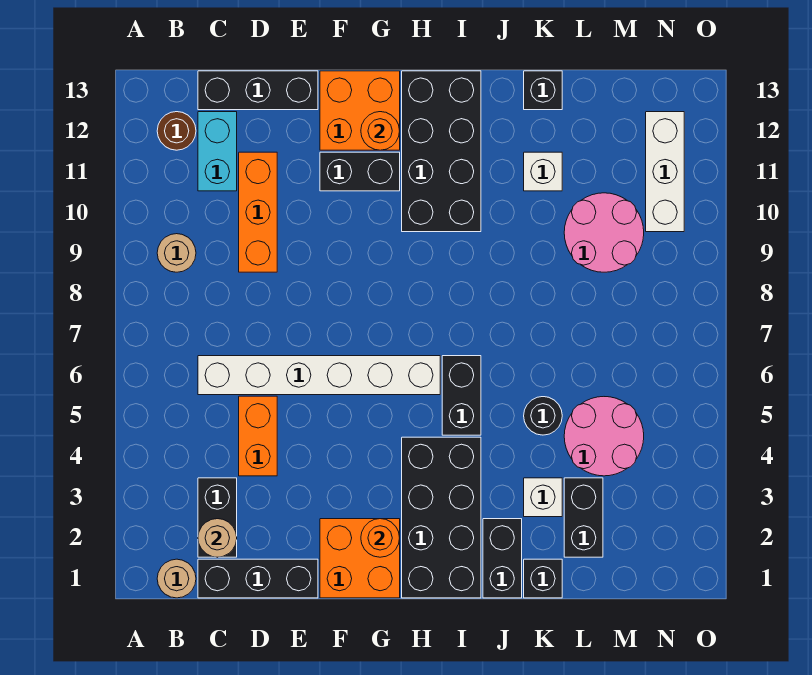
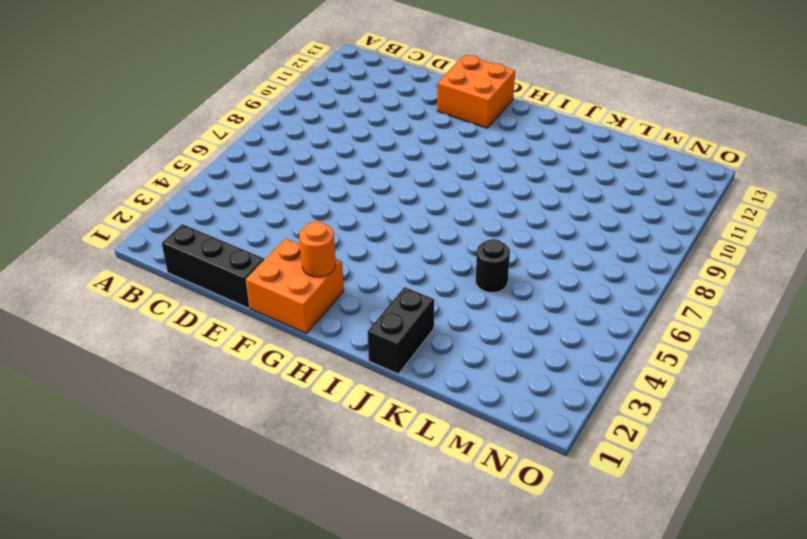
none -> tan round brick B1 level 1
none -> tan round brick B9 level 1
none -> brown round brick B12 level 1

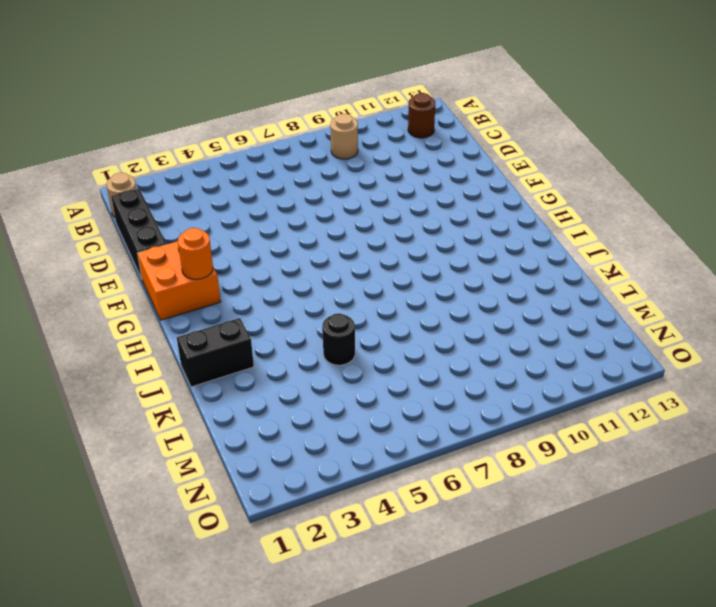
none -> black brick C2:C3 level 1
none -> white brick C6:H6 level 1
none -> cyan brick C11:C12 level 1

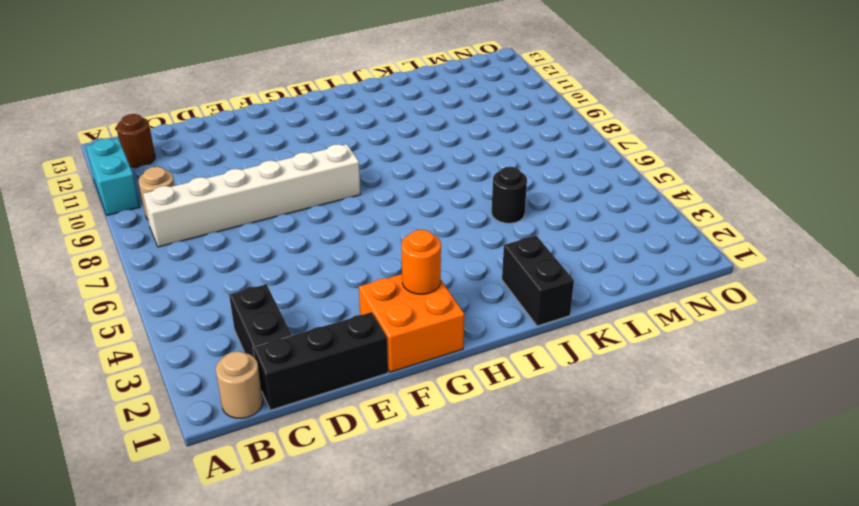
cyan brick A10:A11 level 1 -> cyan brick C11:C12 level 1
white brick B8:G8 level 1 -> white brick C6:H6 level 1
none -> black brick C13:E13 level 1
none -> orange brick D4:D5 level 1
none -> orange brick D9:D11 level 1

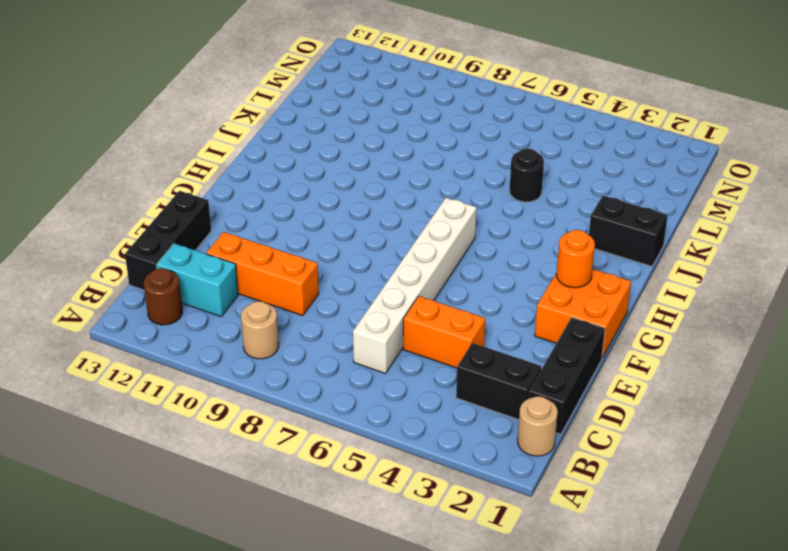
none -> black brick F11:G11 level 1
none -> orange brick F12:G13 level 1
none -> black brick H1:I4 level 1

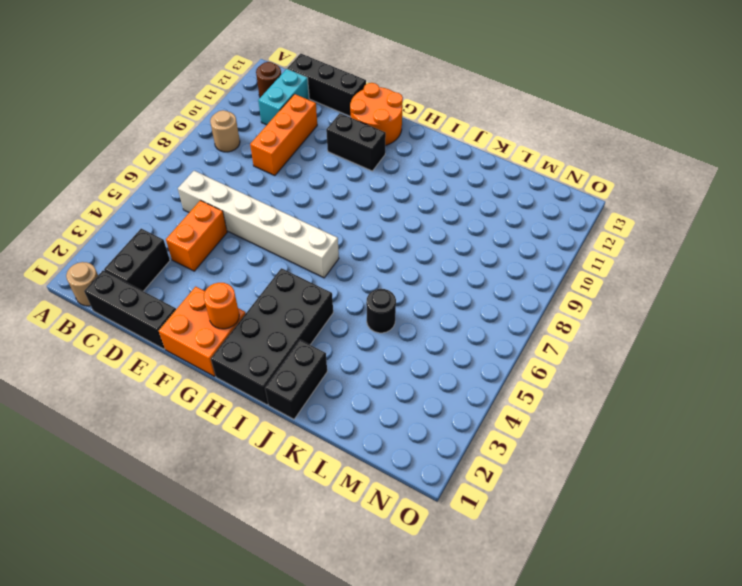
orange round brick F12:G13 level 1 -> orange brick F12:G13 level 1
none -> black brick H10:I13 level 1
none -> black brick I5:I6 level 1
none -> black brick K1 level 1

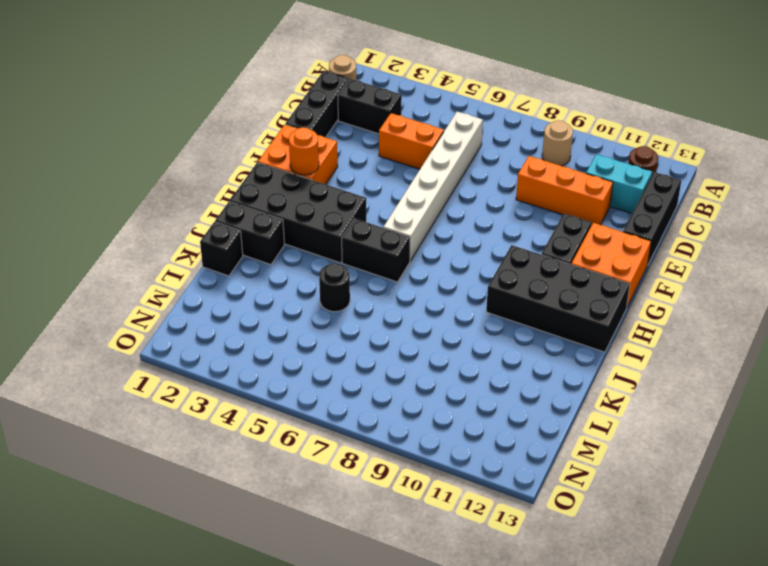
none -> white brick K3 level 1
none -> white brick K11 level 1
none -> black brick K13 level 1

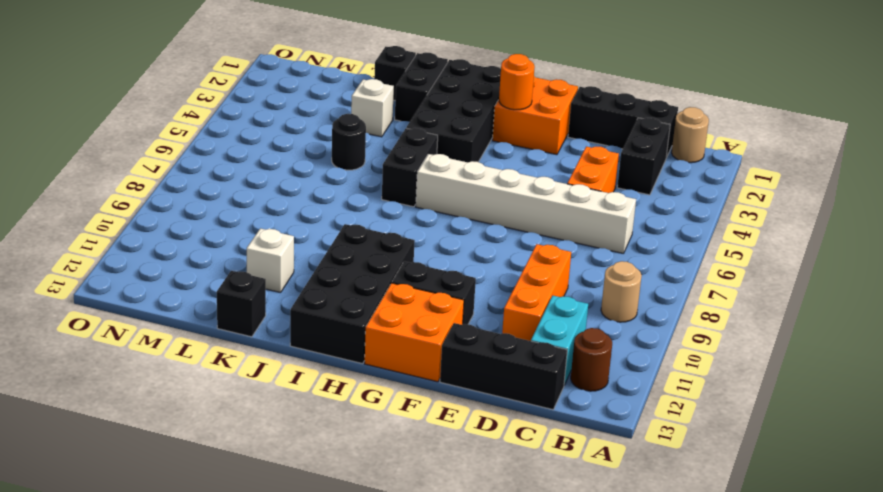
none -> black brick L2:L3 level 1
none -> pink round brick L4:M5 level 1
none -> pink round brick L9:M10 level 1

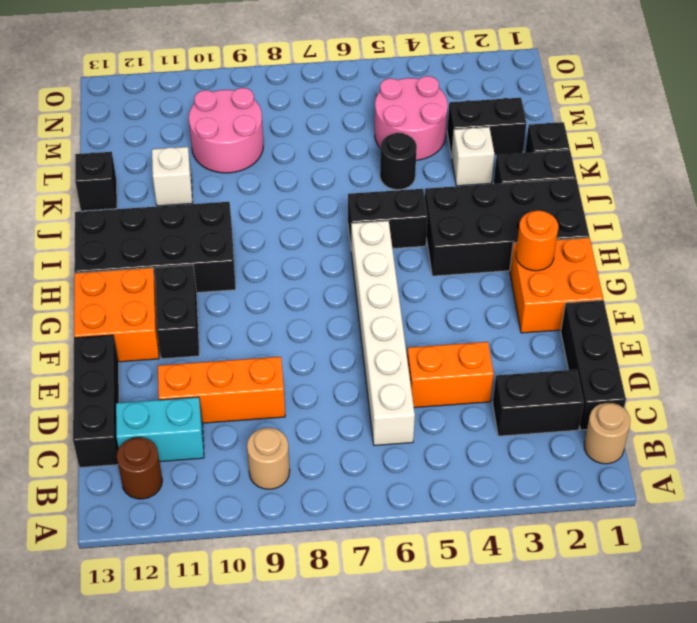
none -> white brick N10:N12 level 1
none -> tan round brick C2 level 2
none -> orange round brick G12 level 2

